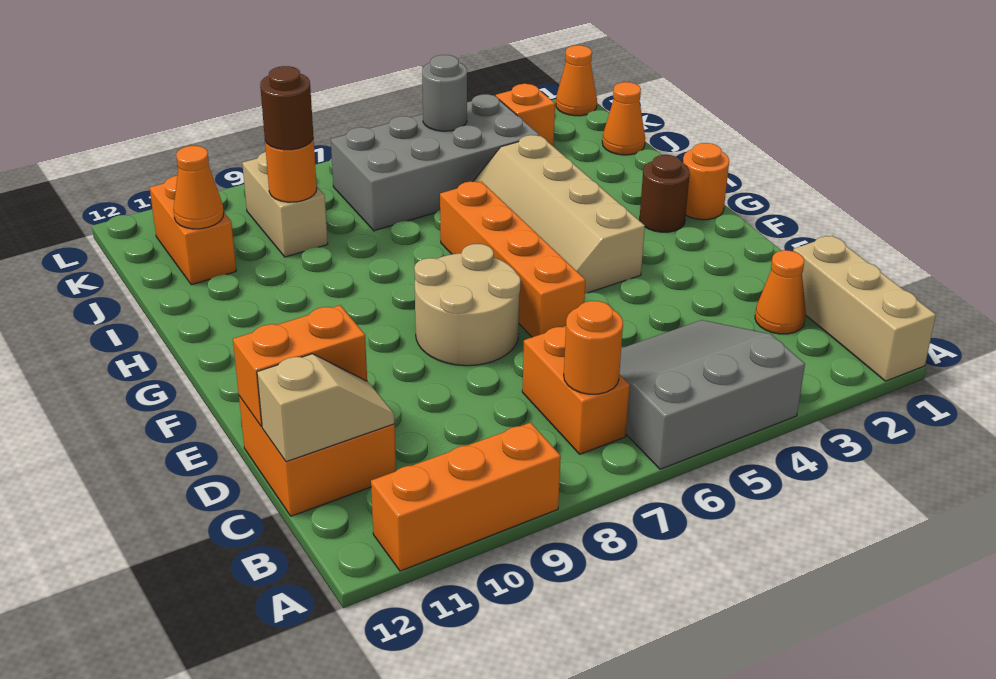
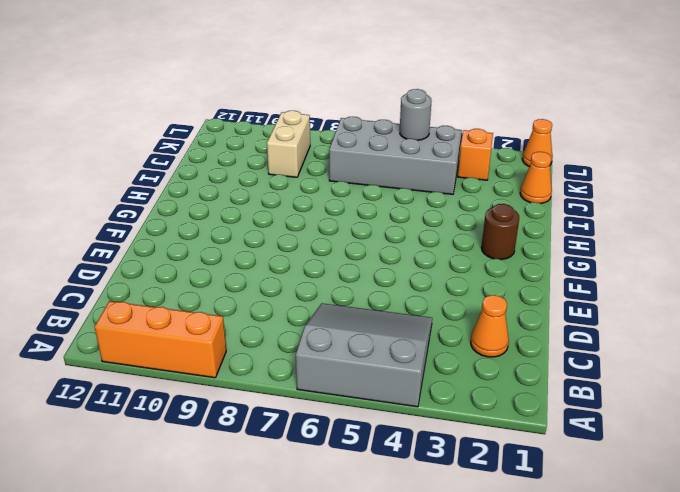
none -> tan brick A1:C1 level 1
none -> orange brick B7:C7 level 1
none -> orange brick C11:D12 level 1

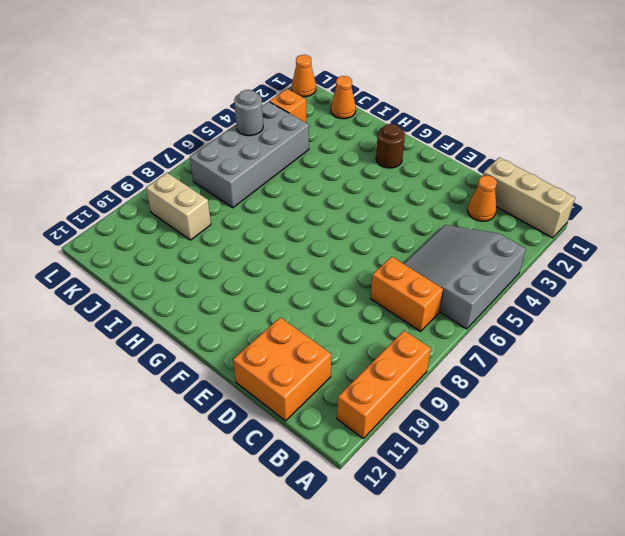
none -> orange brick E6:H6 level 1
none -> tan round brick E7:F8 level 1
none -> tan slope F4:I5 level 1 top 4

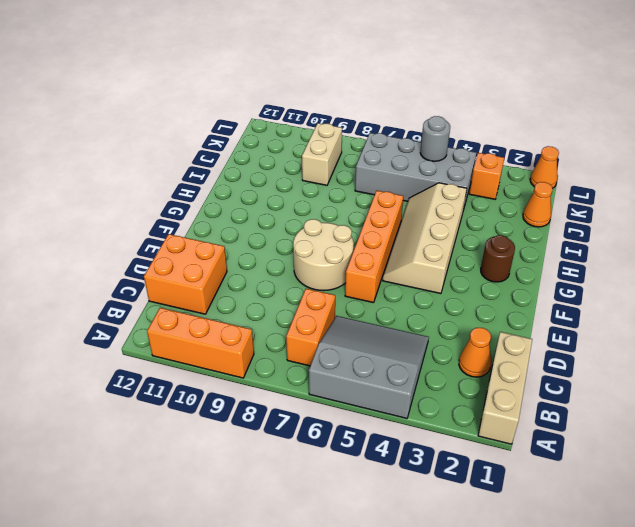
none -> orange round brick G1 level 1
none -> orange brick J11:K11 level 1
none -> orange round brick B7 level 2

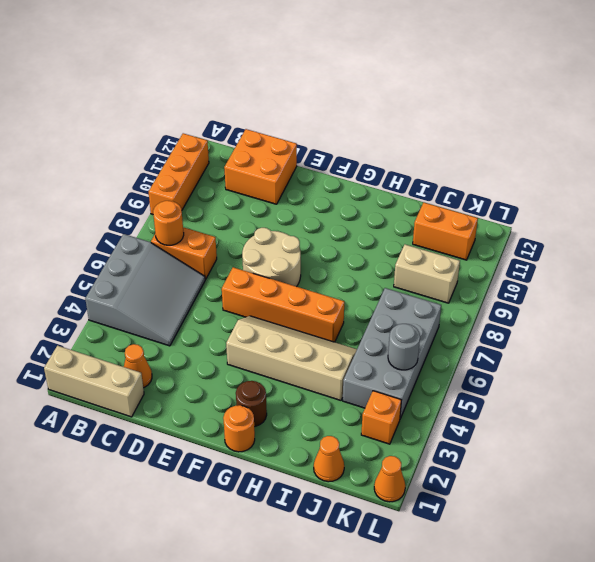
none -> tan slope C11:C12 level 2 top 12
none -> orange brick D11:D12 level 2
none -> orange round brick J9 level 2

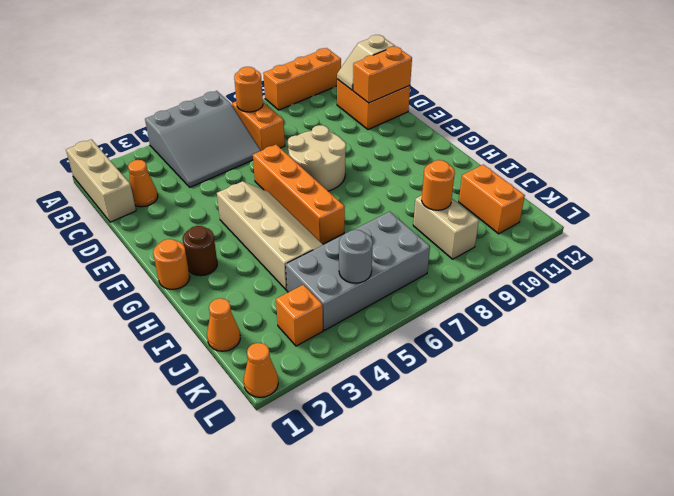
none -> orange cone J11 level 2
none -> brown round brick J9 level 3

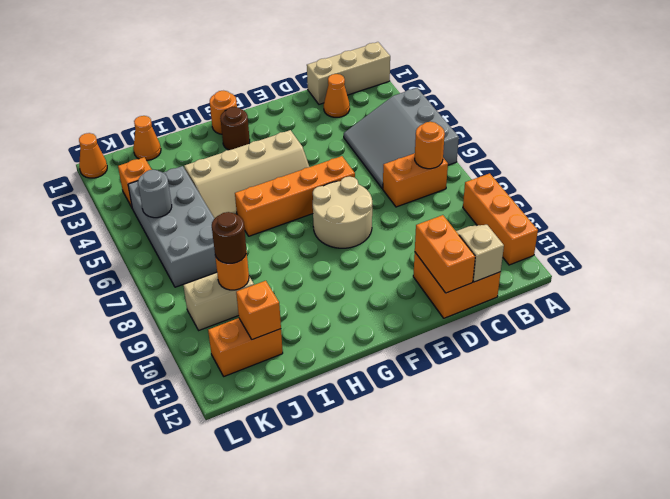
orange brick J11 level 2 -> orange cone J11 level 2

